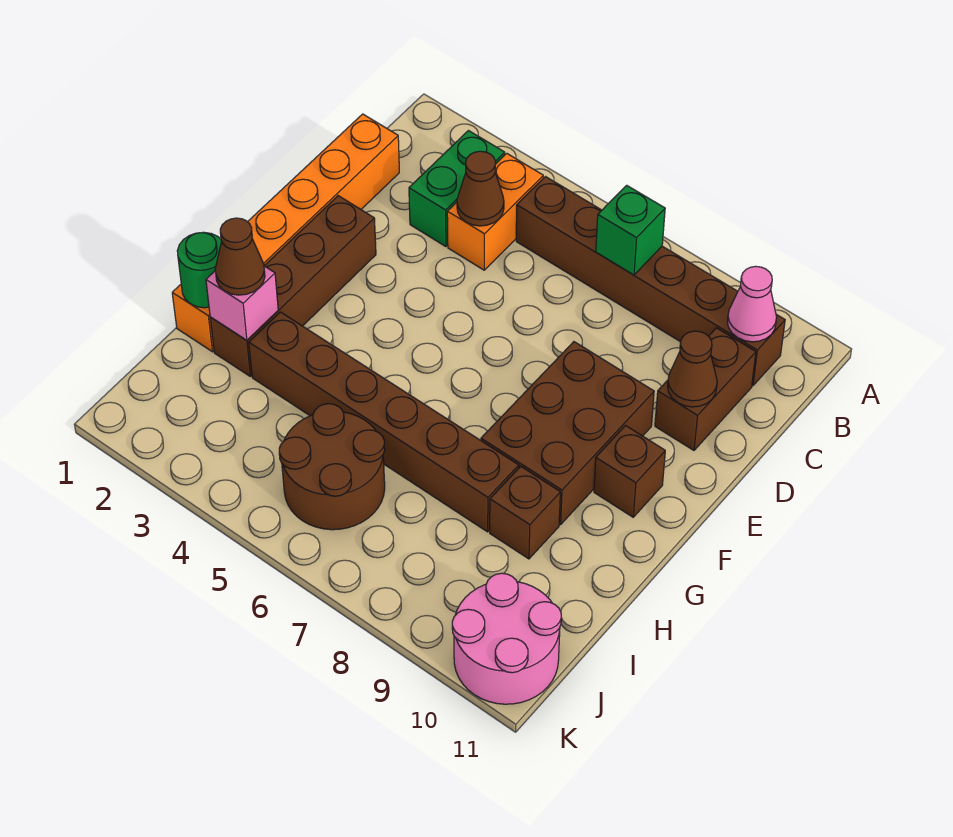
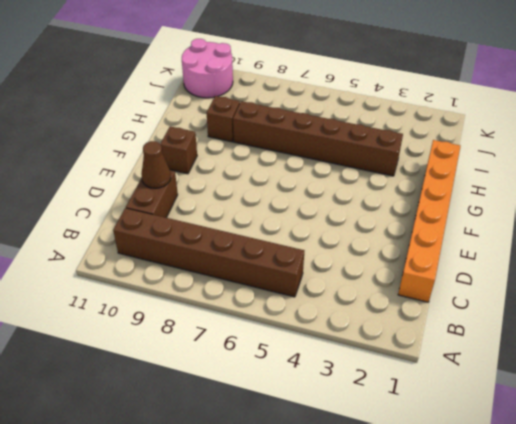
none -> green brick B3:C3 level 1
none -> orange brick B4:C4 level 1
none -> brown brick E2:H2 level 1

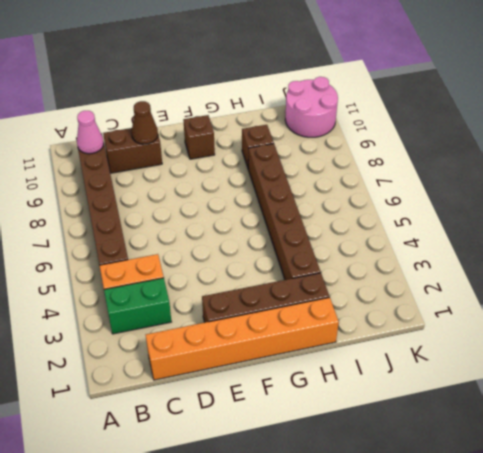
none -> brown brick E8:G9 level 1
none -> brown round brick I5:J6 level 1
none -> green brick B7 level 2

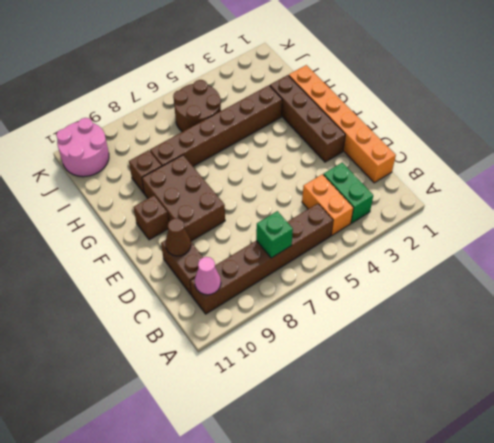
none -> brown cone C4 level 2
none -> green round brick H1 level 2
none -> pink brick H2 level 2

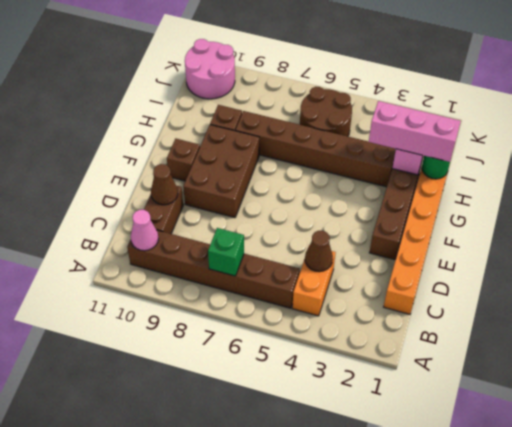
pink brick H1:H3 level 3 -> brown cone H2 level 3
none -> green brick B3:C3 level 1

